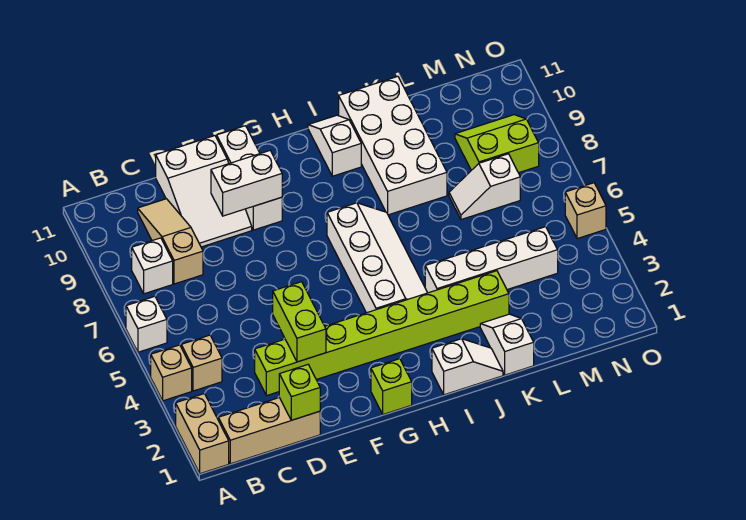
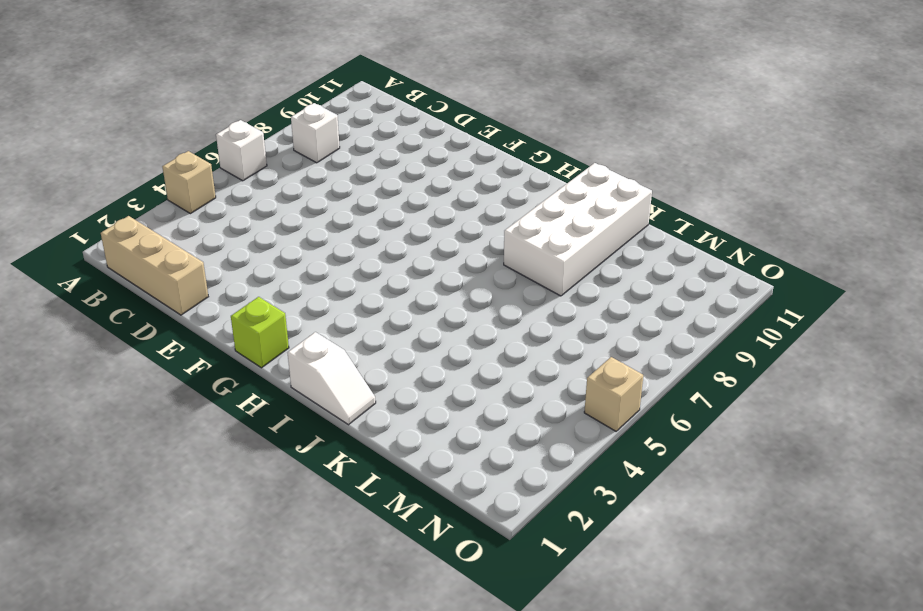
none -> tan brick A1:A2 level 1
none -> tan brick B4 level 1
none -> tan slope C8:C10 level 1 top 8

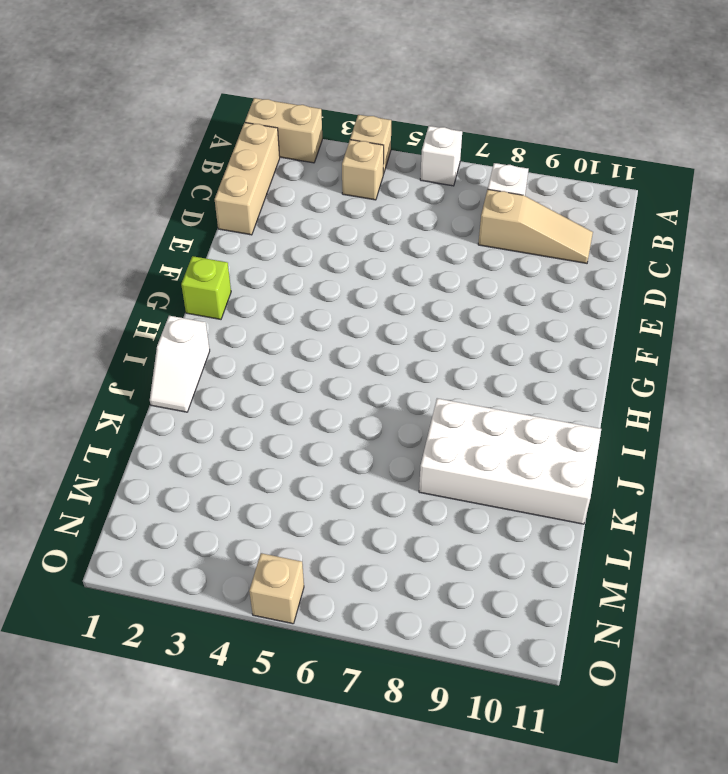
none -> lime brick D3:K3 level 1
none -> white slope D9:E11 level 1 top 11
none -> white brick F9:F11 level 1

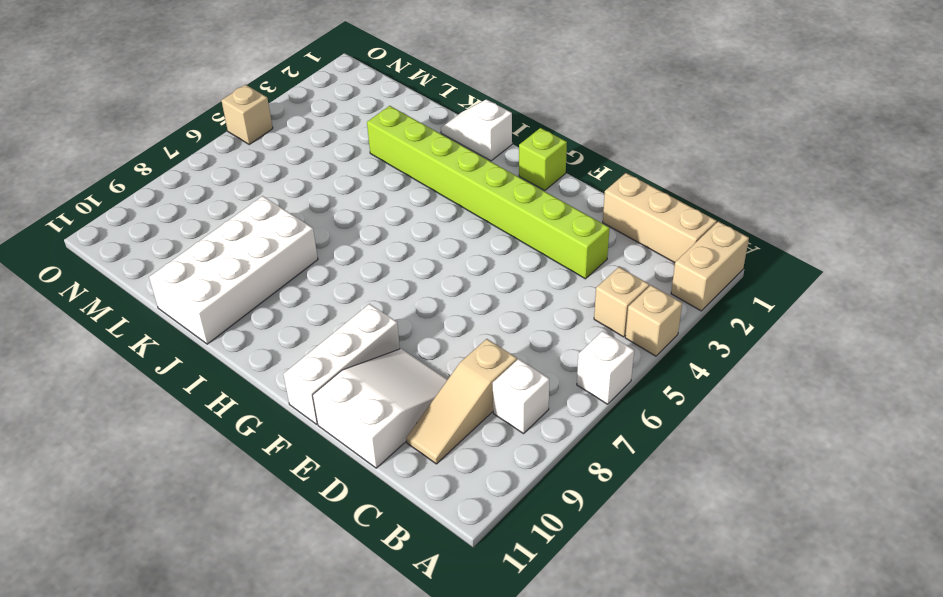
none -> white slope H4:I7 level 1 top H
none -> white slope I10:I11 level 1 top 10
none -> white brick J4:M4 level 1

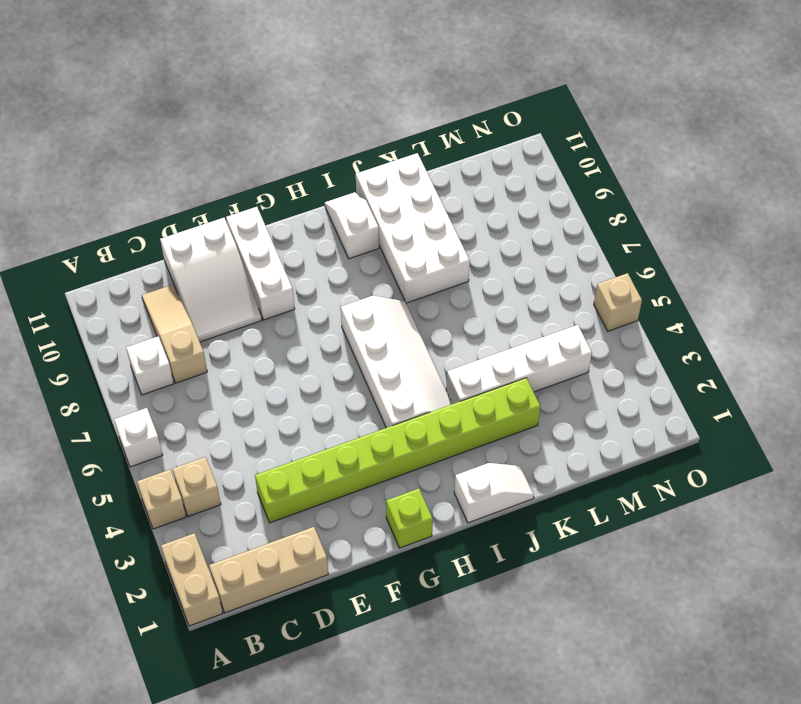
none -> white slope K1:K2 level 1 top 1
none -> white slope L7:M7 level 1 top M
none -> lime slope M8:N9 level 1 top 8

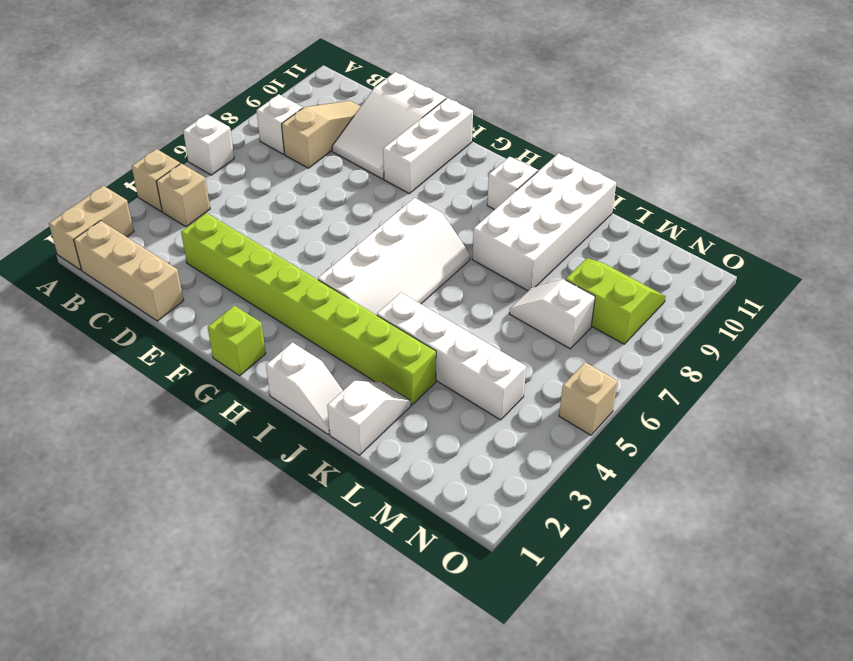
none -> lime brick D1 level 2
none -> lime brick E3:E4 level 2
none -> white brick E9:F9 level 2

